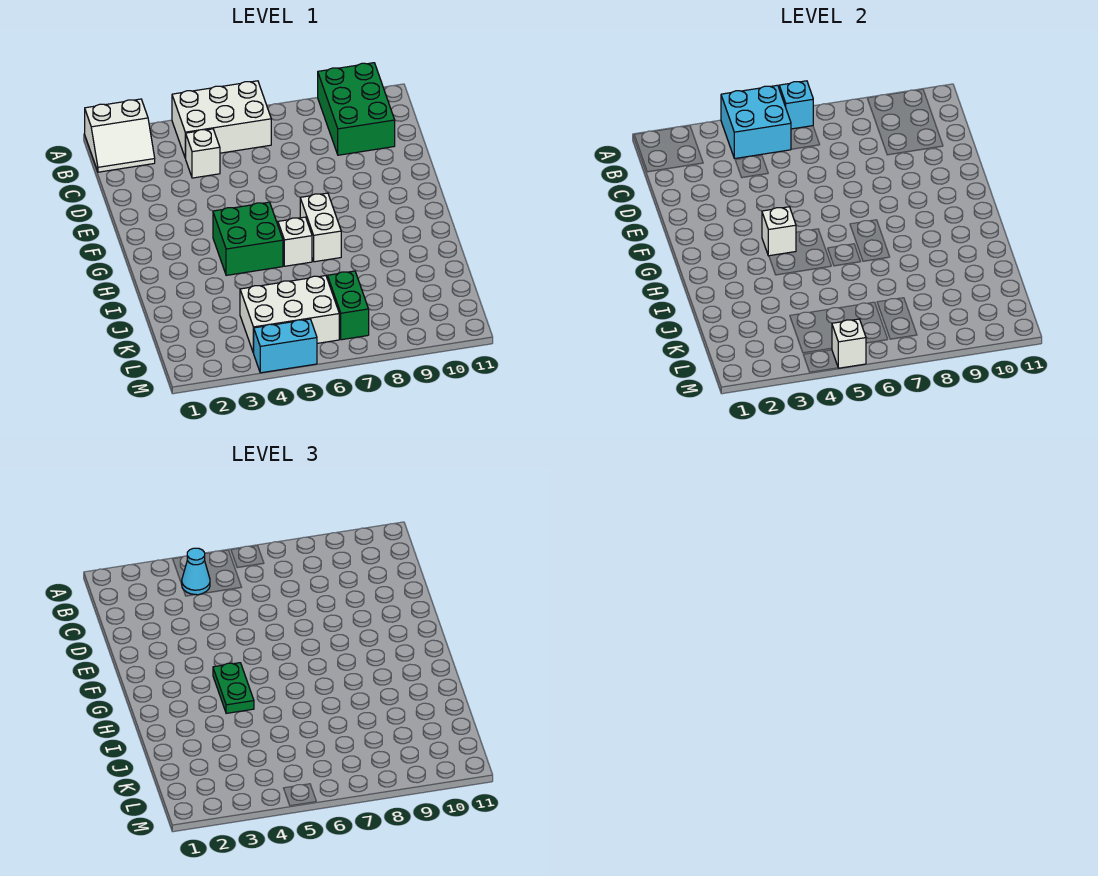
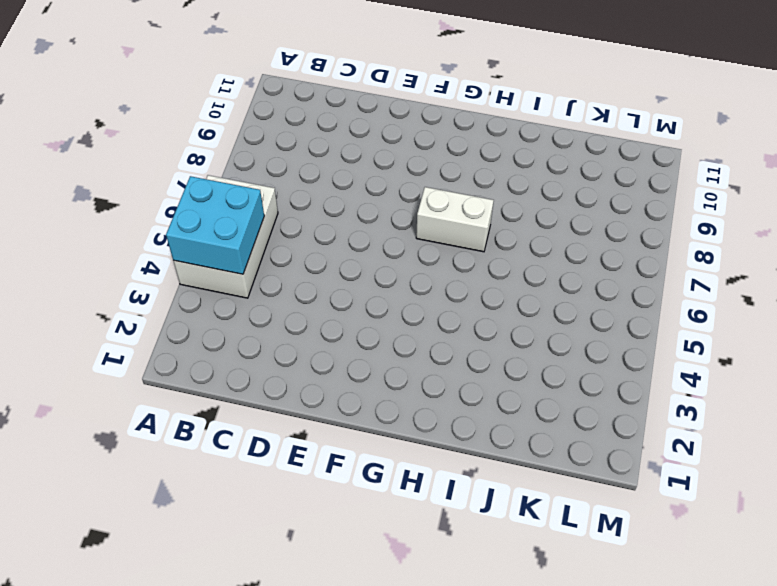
none -> white slope A1:B2 level 1 top A
none -> green brick A9:C10 level 1
none -> white brick C4 level 1

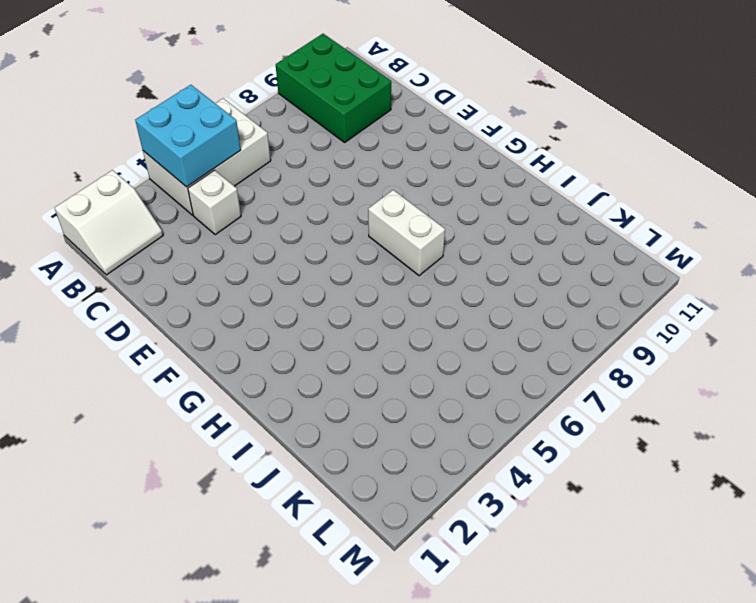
none -> green brick G4:H5 level 1
none -> white brick H6 level 1
none -> white brick K4:L6 level 1

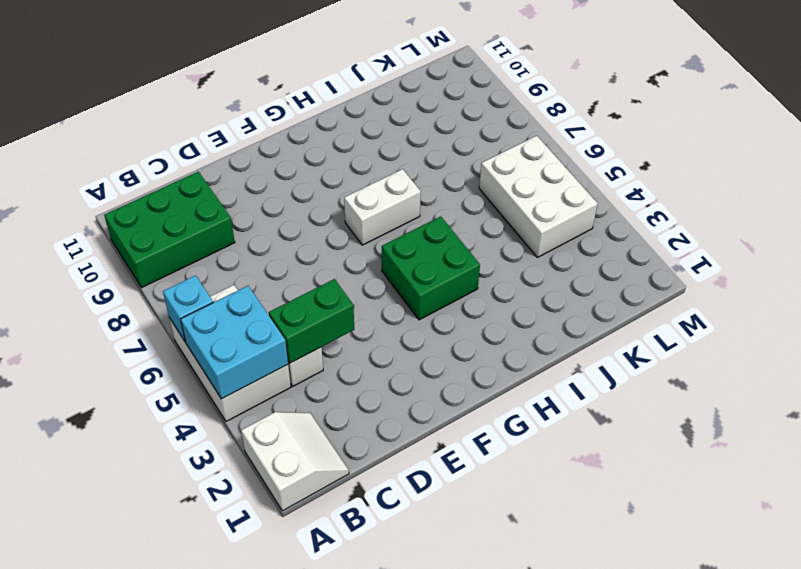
green brick C4:D4 level 2 -> green brick K7:L7 level 1
none -> white brick H6 level 1
none -> cyan brick M4:M5 level 1
none -> white brick G4 level 2

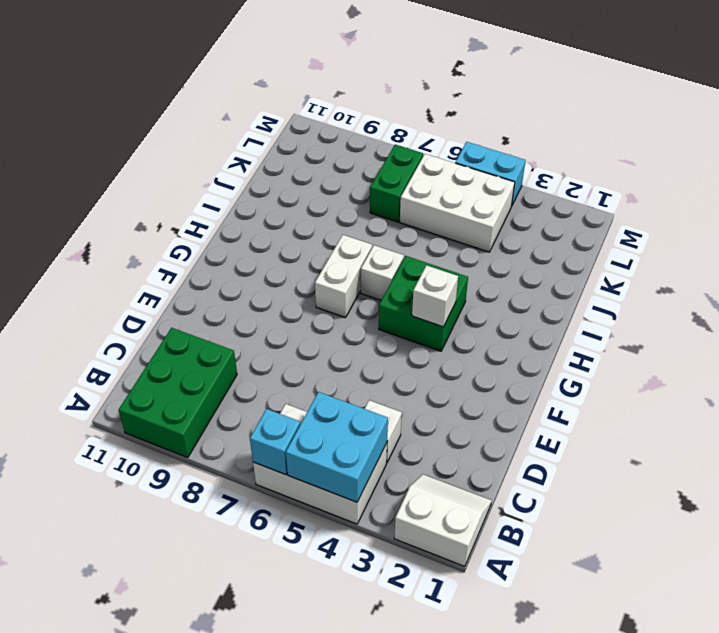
none -> white brick M5 level 2
none -> cyan cone B4 level 3
none -> green plate G4:H4 level 3

